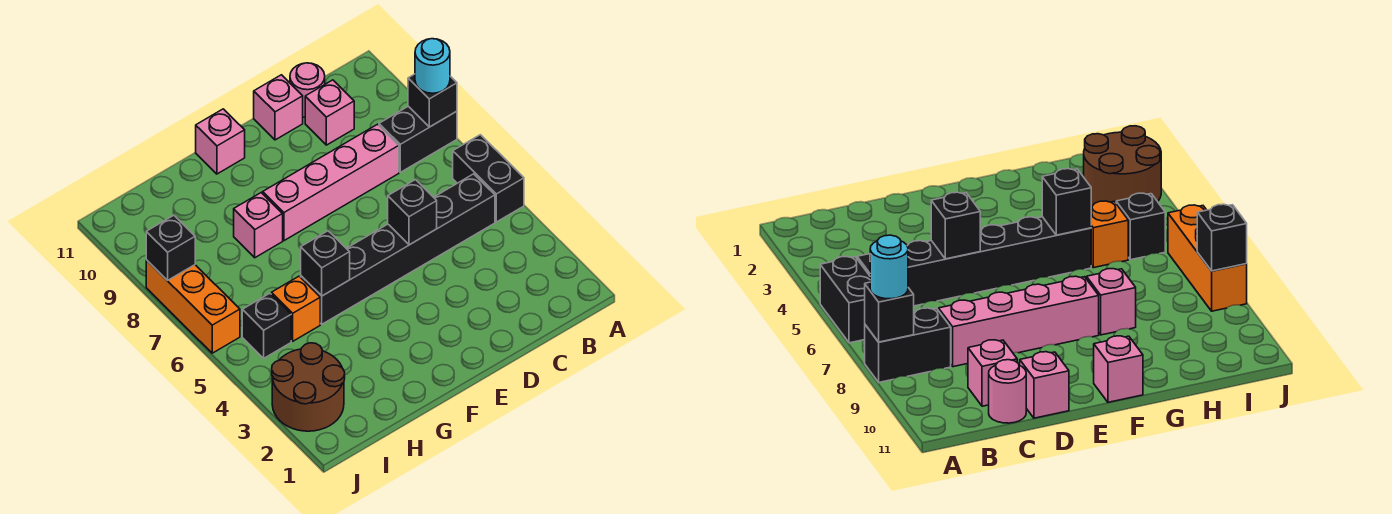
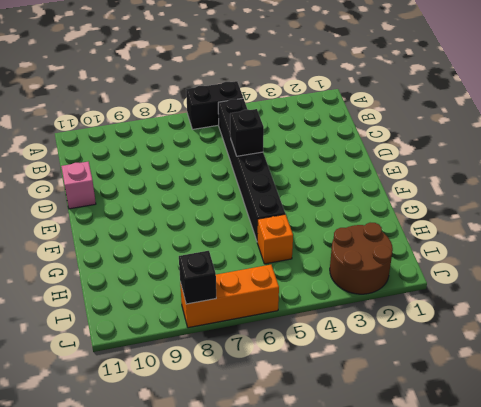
none -> black brick A8:B8 level 1
none -> pink brick C8:F8 level 1
none -> pink brick C10 level 1

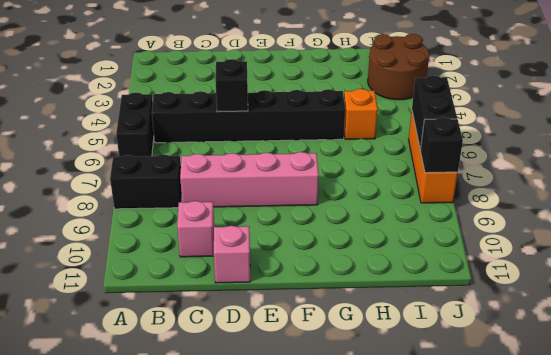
black brick J6:J7 level 2 -> none
none -> pink round brick C11 level 1
none -> pink brick F11 level 1
none -> pink brick G8 level 1

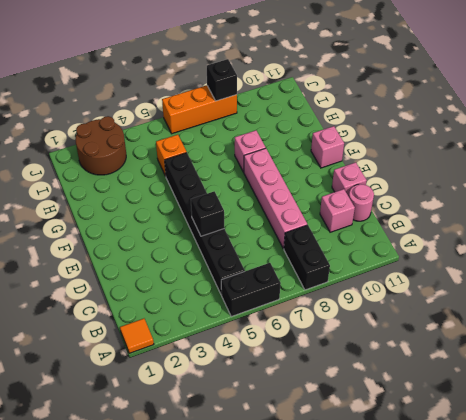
orange tile A1 level 1 -> none
none -> black brick I5 level 1
none -> black brick A8 level 2
none -> black brick G5 level 2

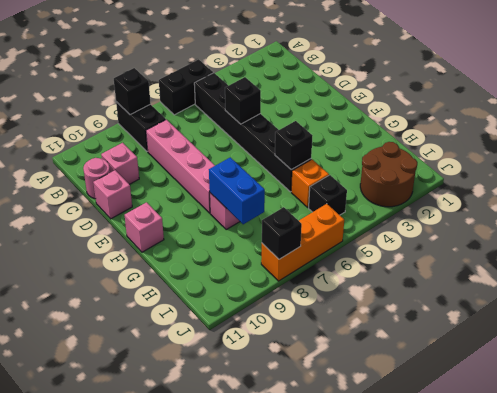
blue brick G8:H8 level 2 -> none
none -> cyan round brick A8 level 3

